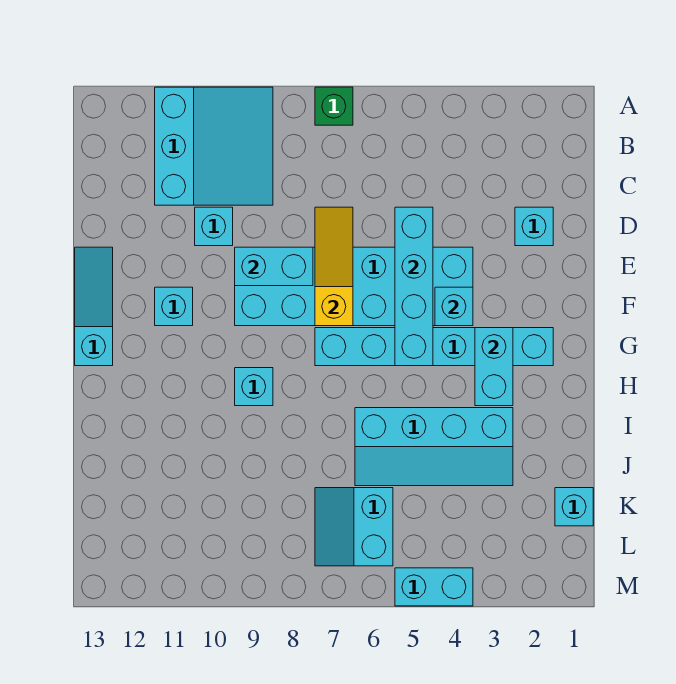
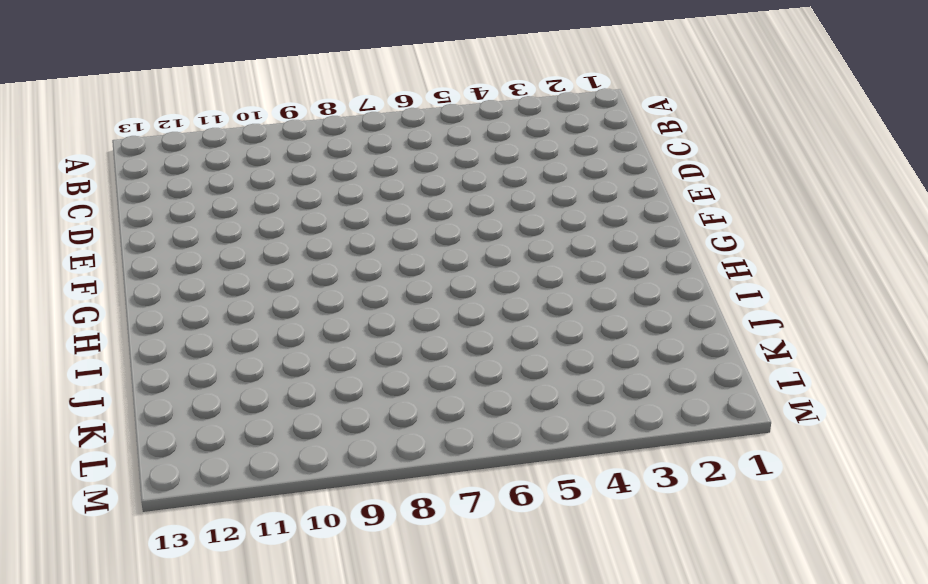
none -> green brick A7 level 1
none -> cyan slope A9:C11 level 1 top 11
none -> cyan brick D2 level 1

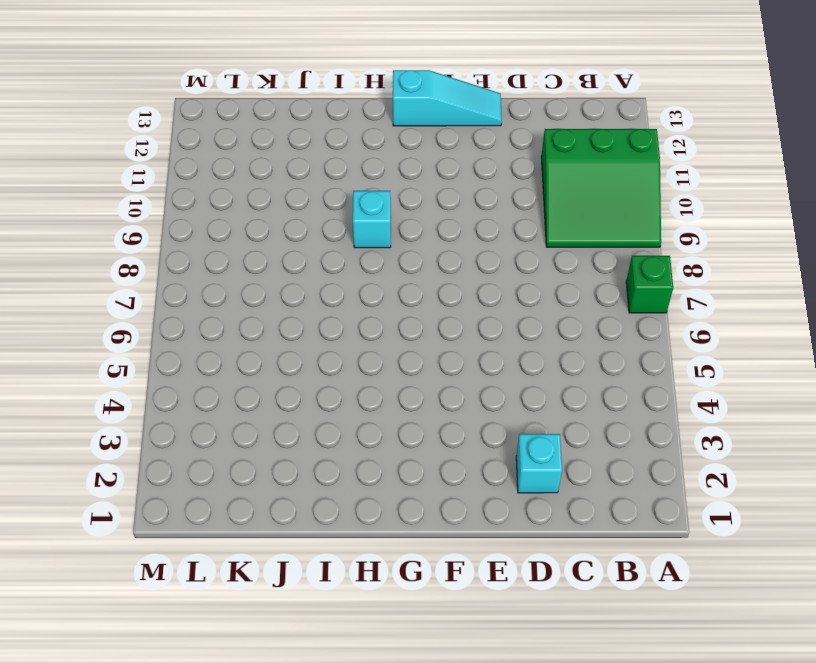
green slope A9:C11 level 1 top 11 -> cyan slope A9:C11 level 1 top 11
none -> cyan brick D10 level 1
none -> cyan brick E4:F9 level 1
none -> cyan brick F11 level 1

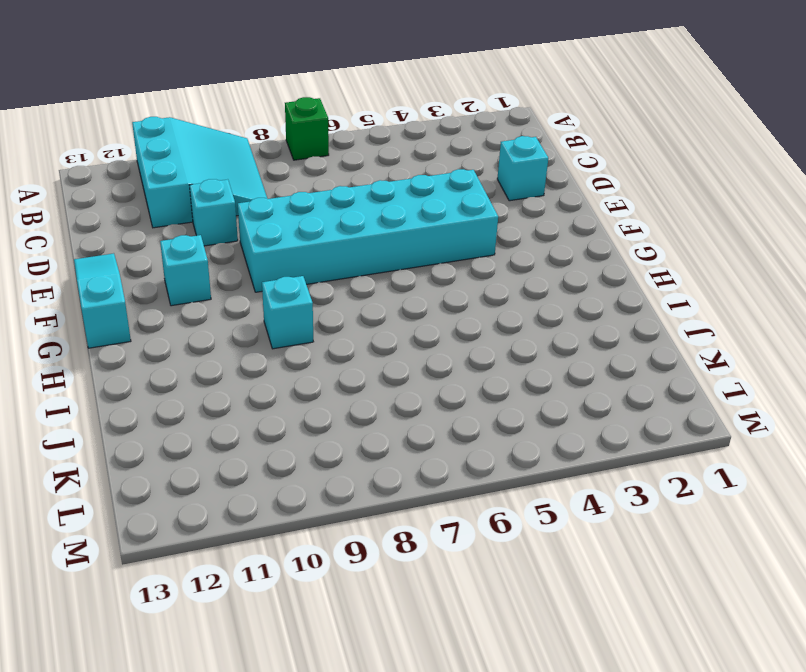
none -> cyan brick G2:G7 level 1
none -> cyan slope I3:J6 level 1 top I
none -> cyan brick K1 level 1

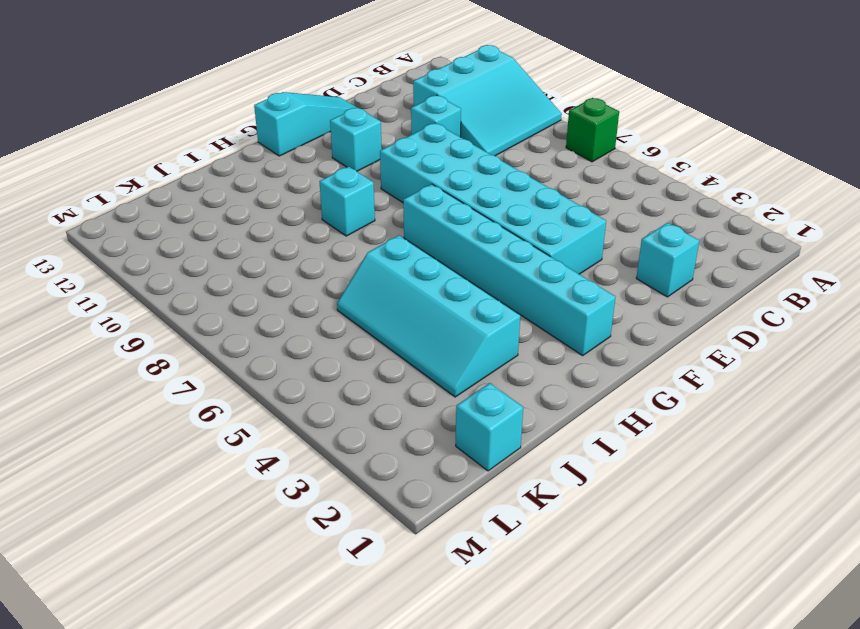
none -> cyan slope K6:L7 level 1 top 6
none -> cyan brick M4:M5 level 1
none -> cyan brick D5:G5 level 2

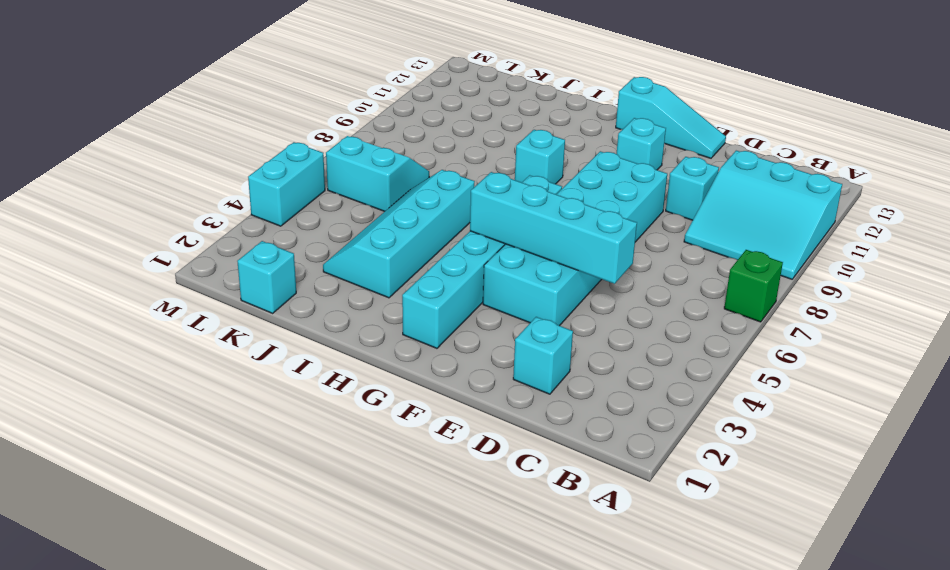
none -> yellow slope D7:F7 level 2 top F
none -> cyan brick E8:E9 level 2
none -> cyan brick F4 level 2

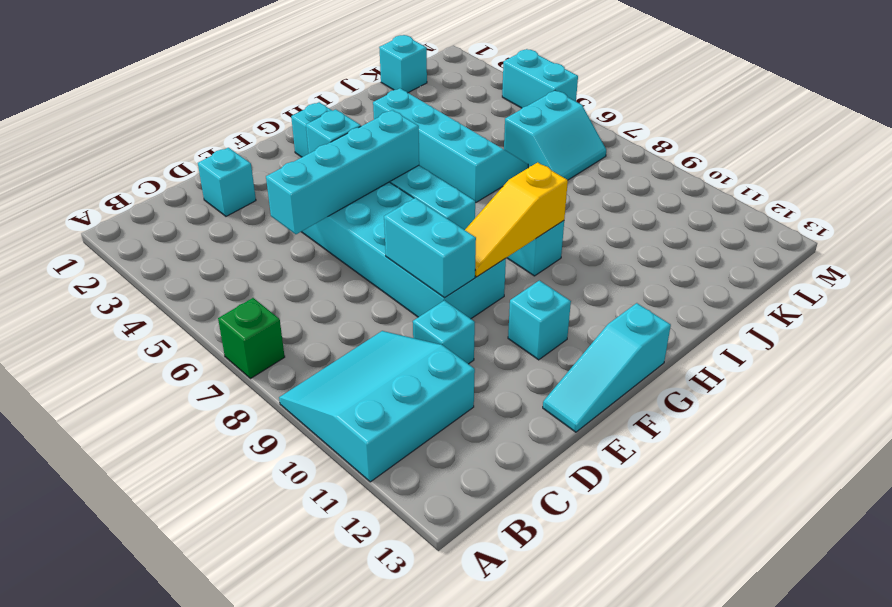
yellow slope F9:H9 level 2 top H -> yellow slope D7:F7 level 2 top F
none -> cyan brick G3:H3 level 2

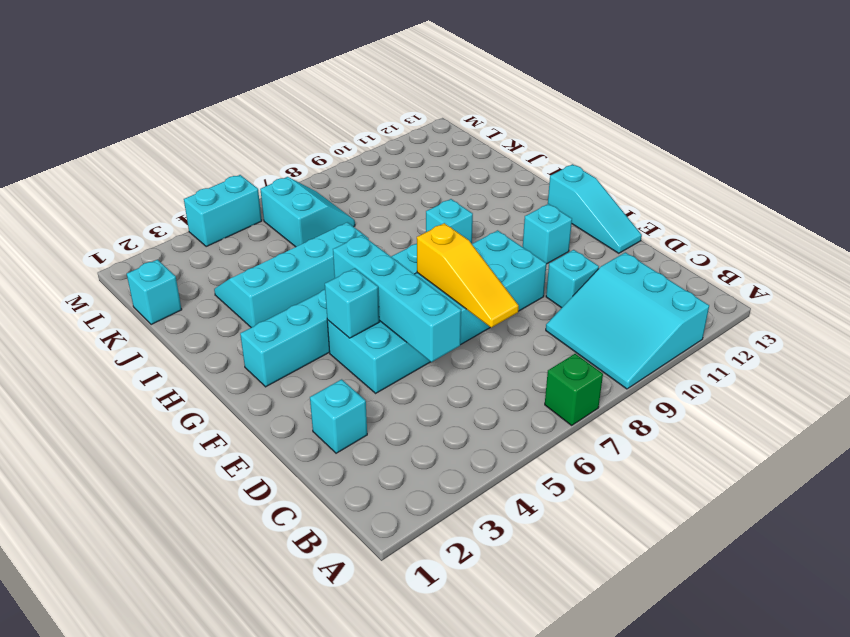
none -> cyan brick E8:E9 level 2
none -> cyan brick G3:H3 level 2

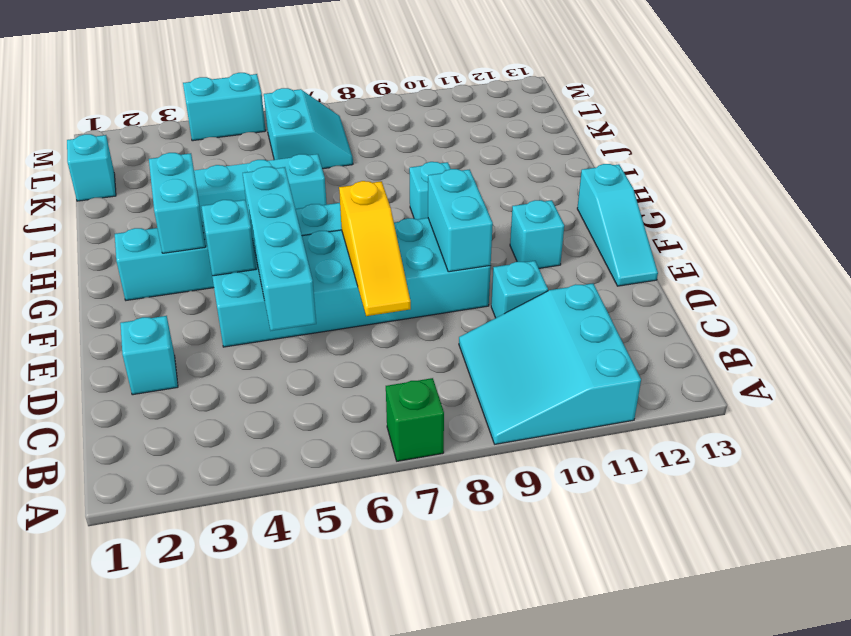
cyan brick E9:F9 level 2 -> cyan brick E8:E9 level 2

